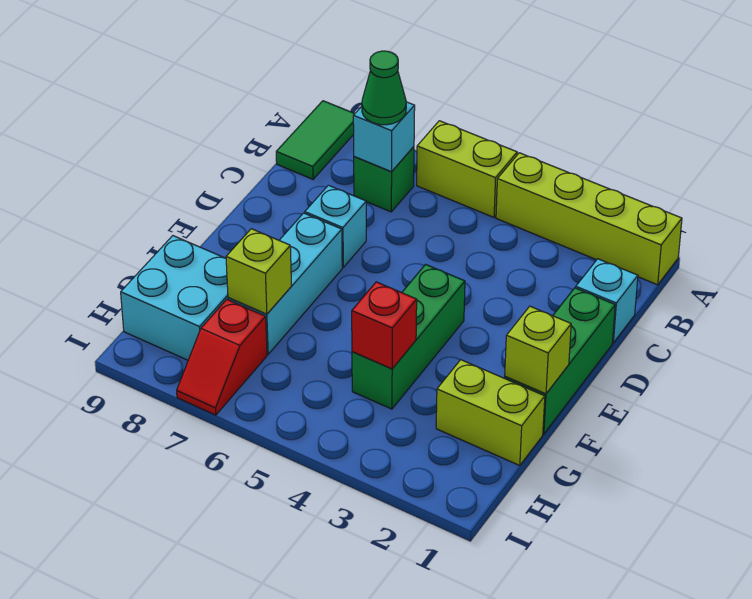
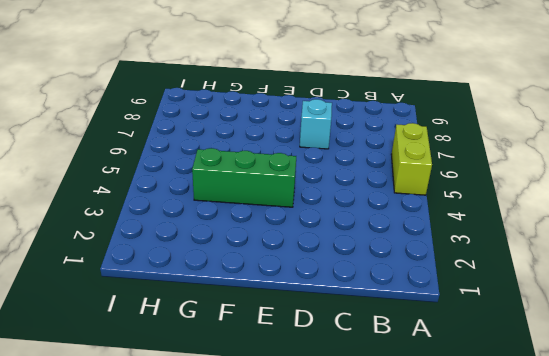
none -> lime brick A1:A4 level 1
none -> green tile A9:B9 level 1
none -> green brick B7 level 1

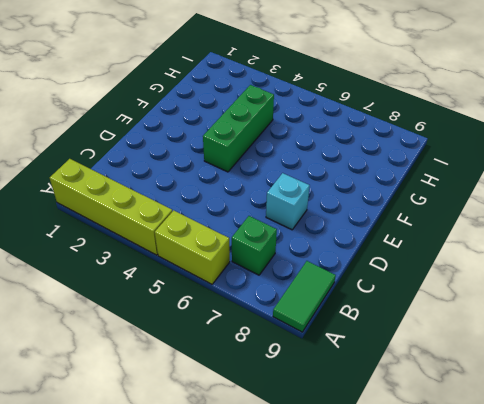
none -> cyan brick C1 level 1
none -> green brick D1:F1 level 1
none -> cyan brick E7:G7 level 1

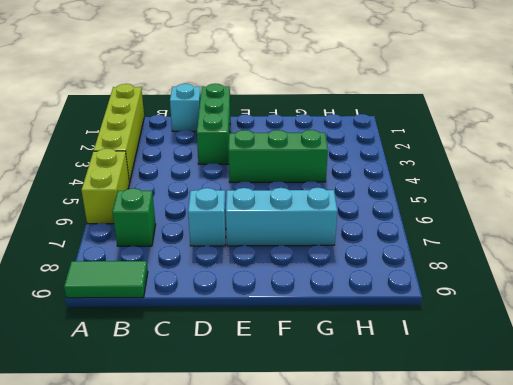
green brick D1:D3 level 1 -> green brick D1:F1 level 1
none -> lime brick G1:G2 level 1
none -> cyan brick G8:H9 level 1
none -> red slope H7:I7 level 1 top H

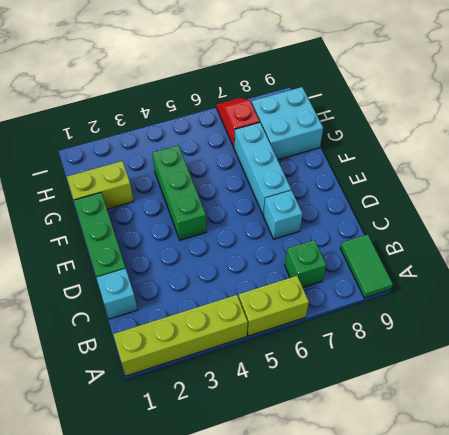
none -> cyan brick B7 level 2
none -> lime brick F1 level 2
none -> red brick G4 level 2

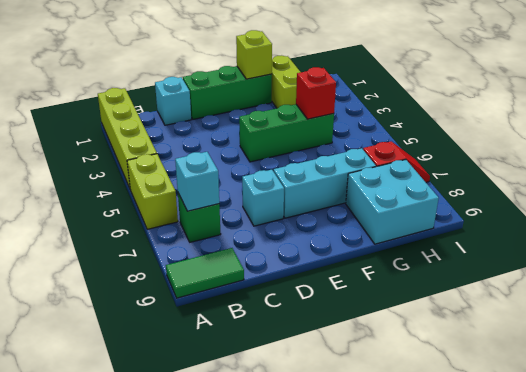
none -> lime brick G7 level 2
none -> green cone B7 level 3

